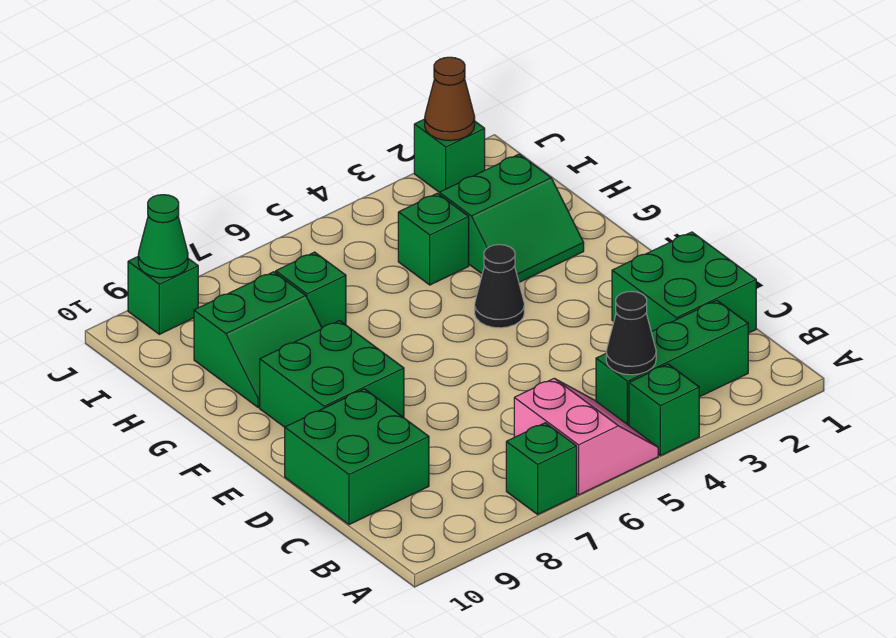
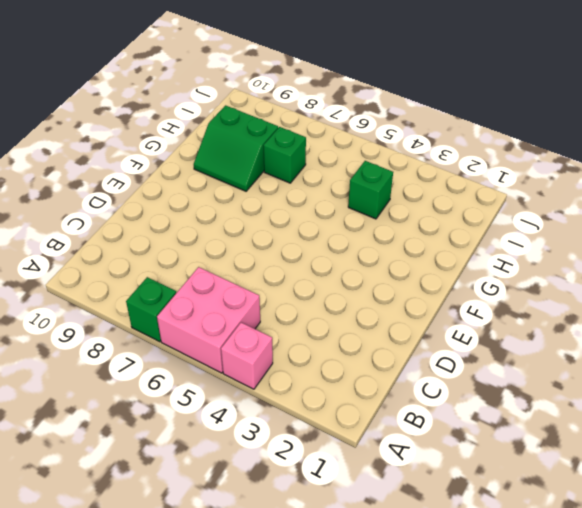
pink brick A4 level 1 -> green brick A4 level 1
pink brick A5:B6 level 1 -> pink slope A5:B6 level 1 top 6
none -> green brick B2:B4 level 1
none -> green brick C1:D2 level 1
none -> green brick C9:D10 level 1

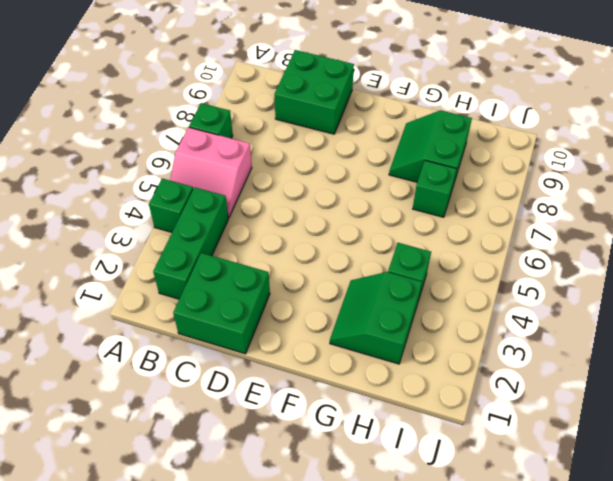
none -> green brick E8:F9 level 1
none -> black cone F4 level 1
none -> green brick J2 level 1

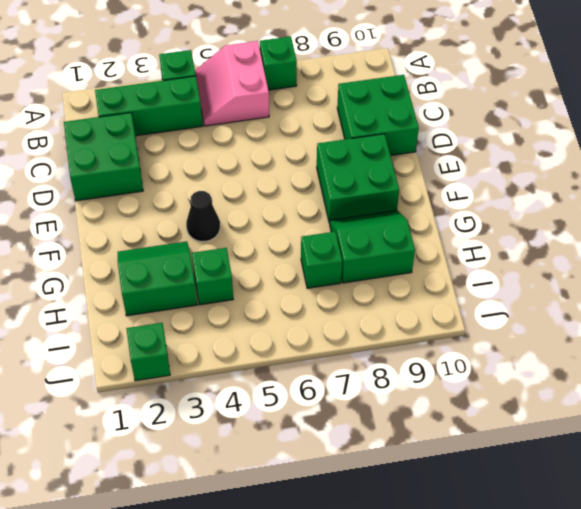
none -> green brick J9 level 1
none -> black cone B4 level 2
none -> brown cone J2 level 2

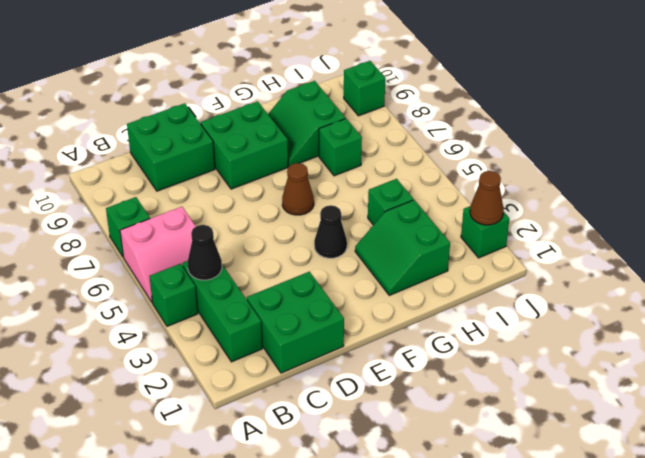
brown cone F6 level 1 -> none
none -> green cone J9 level 2

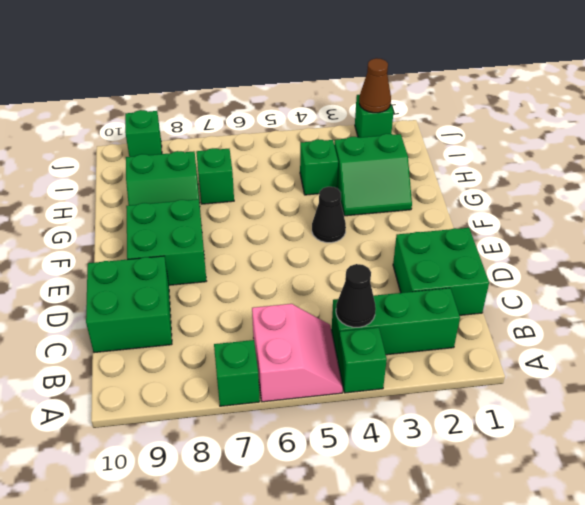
none -> green cone J9 level 2

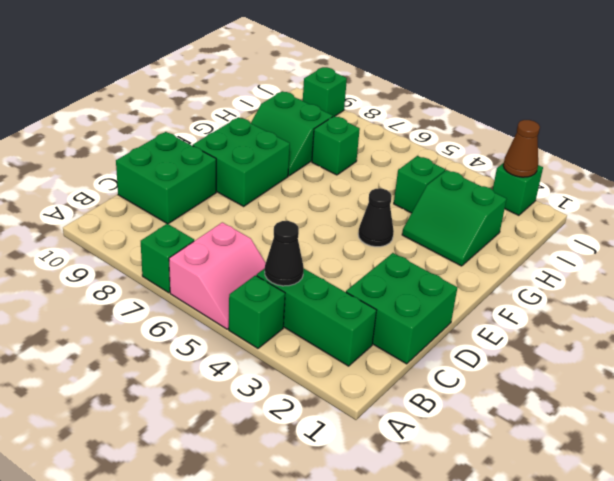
none -> green cone J9 level 2

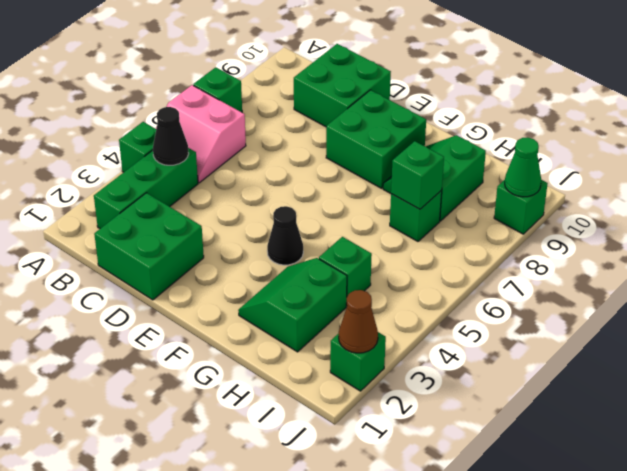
green brick H7 level 2 -> none

